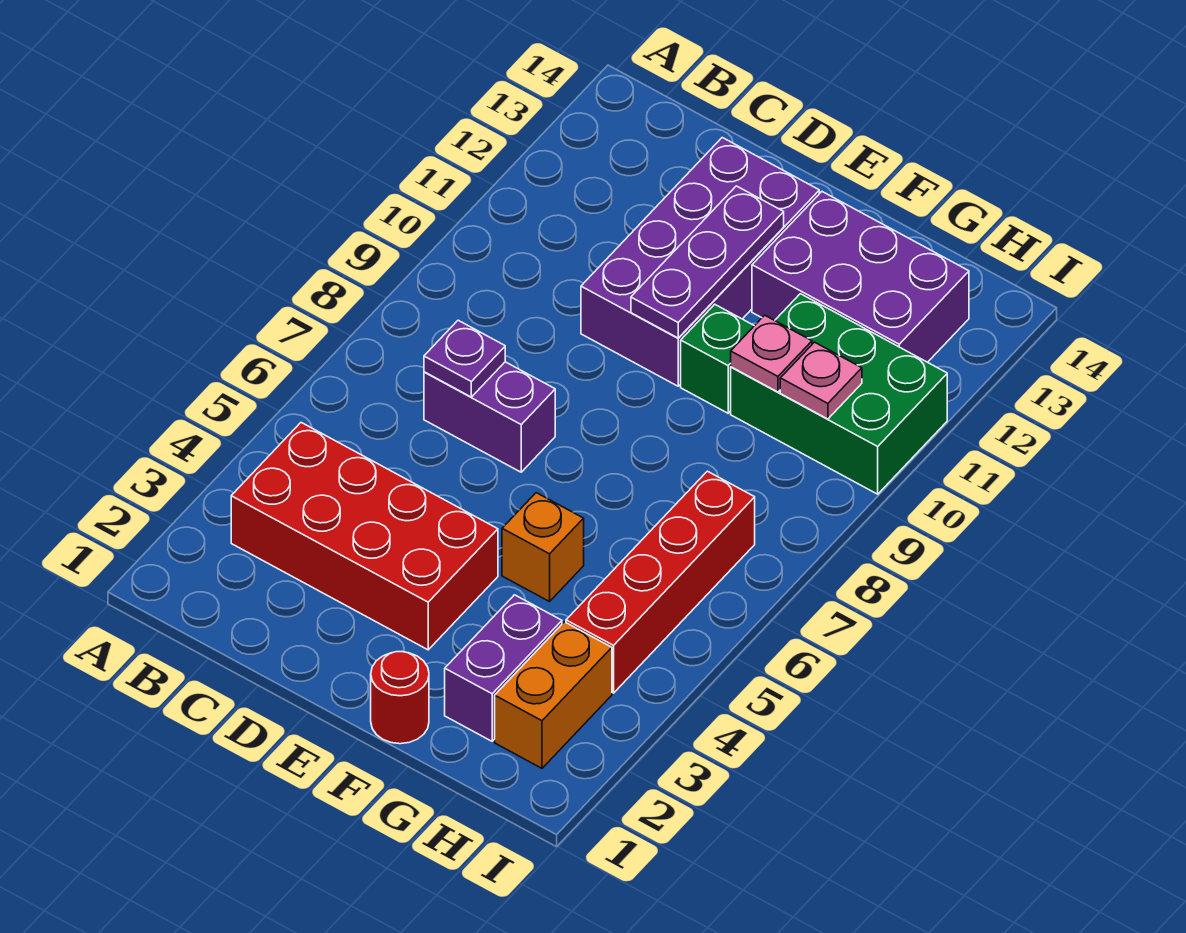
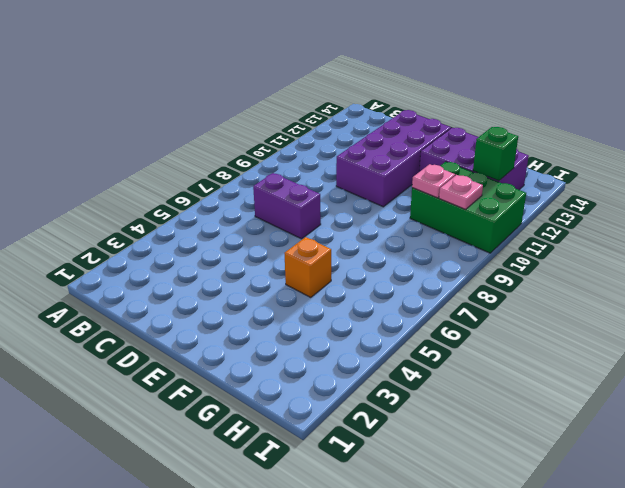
green brick H12 level 2 -> green brick F10 level 1
none -> red brick B3:E4 level 1
none -> red round brick F1 level 1
none -> purple brick G2:G3 level 1

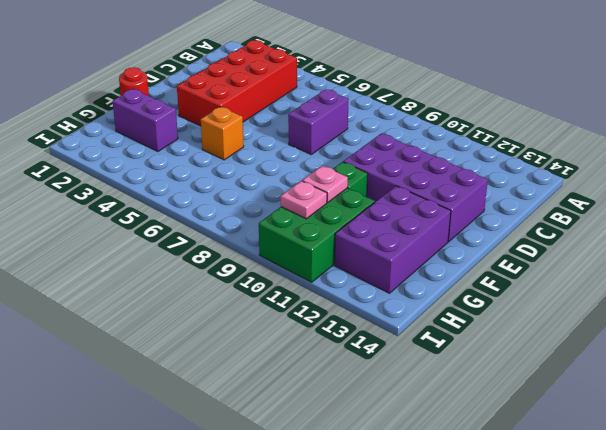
none -> orange brick H2:H3 level 1
none -> red brick H4:H7 level 1
none -> purple plate C7 level 2

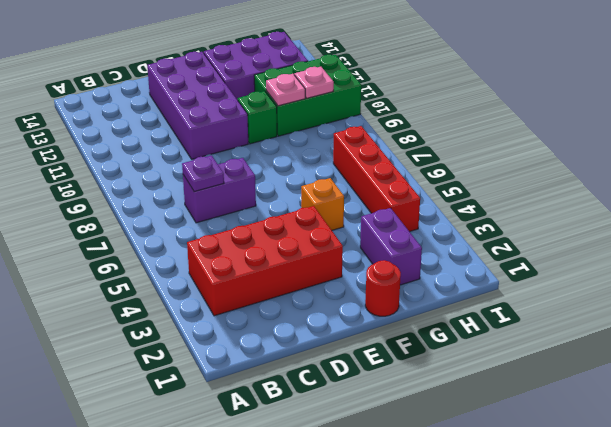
none -> orange brick H2:H3 level 1
none -> purple plate E10:E12 level 2

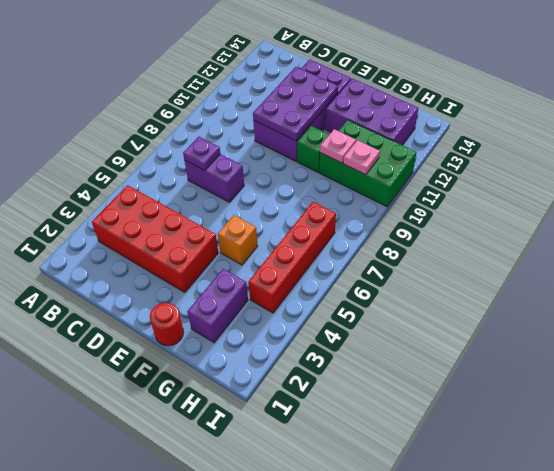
purple plate D10:E12 level 2 -> purple plate E10:E12 level 2
none -> orange brick H2:H3 level 1

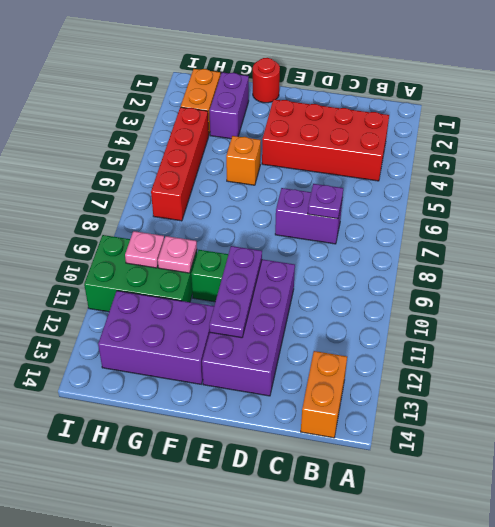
orange brick B13:B14 level 1 -> none

